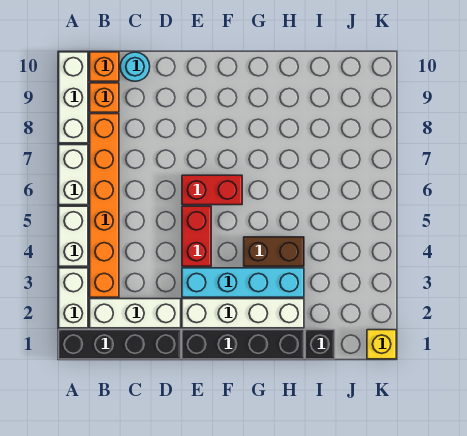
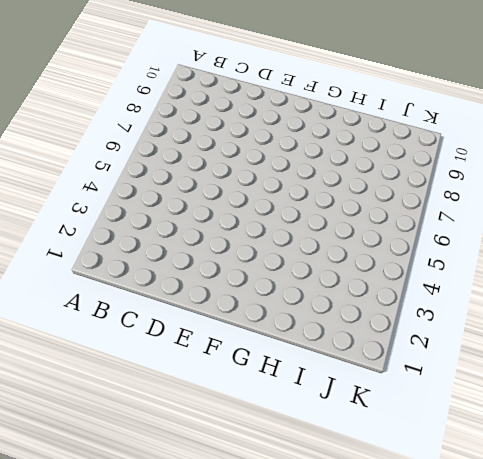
none -> black brick A1:D1 level 1
none -> white brick A2:A3 level 1
none -> white brick A4:A5 level 1

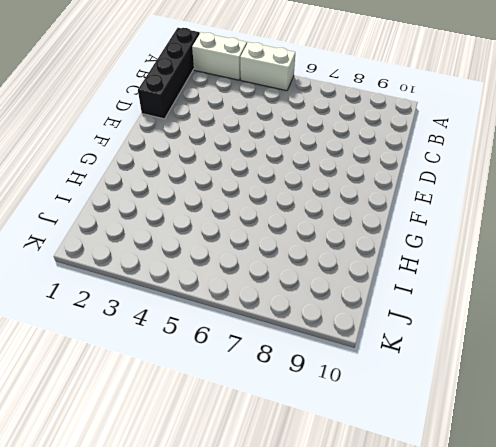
none -> white brick A6:A7 level 1
none -> white brick A8:A10 level 1
none -> white brick B2:D2 level 1

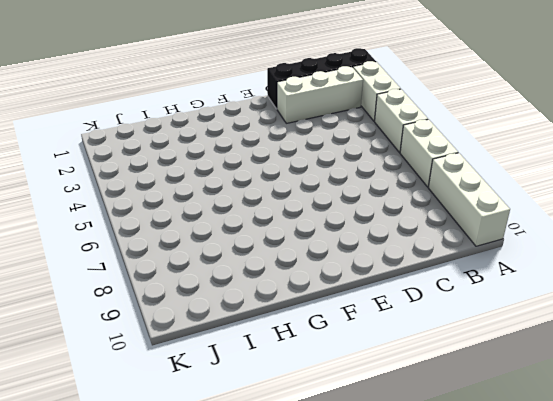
none -> orange brick B3:B8 level 1
none -> orange brick B9 level 1
none -> orange brick B10 level 1

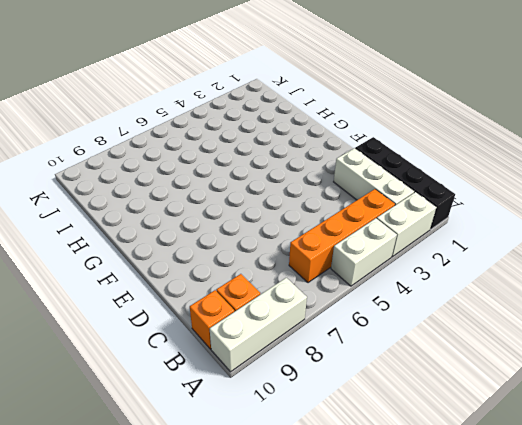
orange brick B3:B6 level 1 -> orange brick B3:B8 level 1
none -> white brick A6:A7 level 1
none -> cyan round brick C10 level 1
none -> black brick E1:H1 level 1

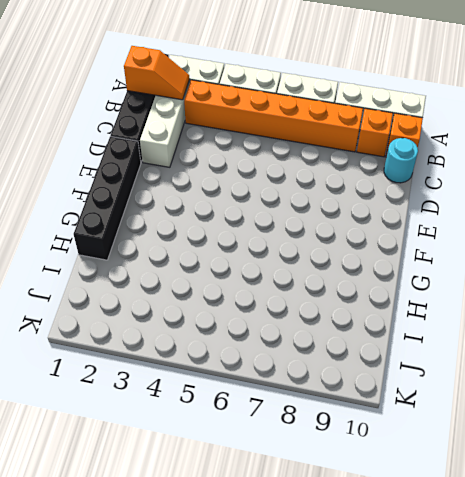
orange slope B1:B2 level 2 top 1 -> none
none -> white brick E2:H2 level 1
none -> cyan brick E3:H3 level 1
none -> red brick E4:E5 level 1

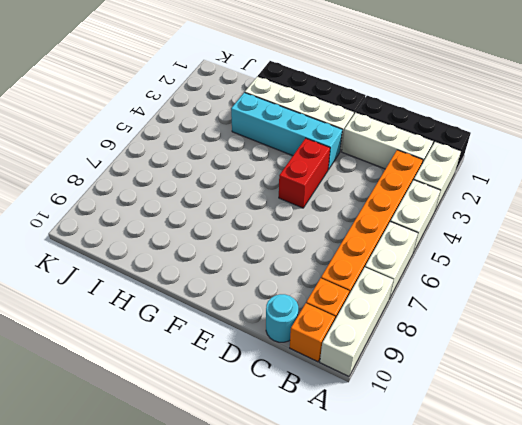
none -> red brick E6:F6 level 1
none -> brown brick G4:H4 level 1
none -> black brick I1 level 1

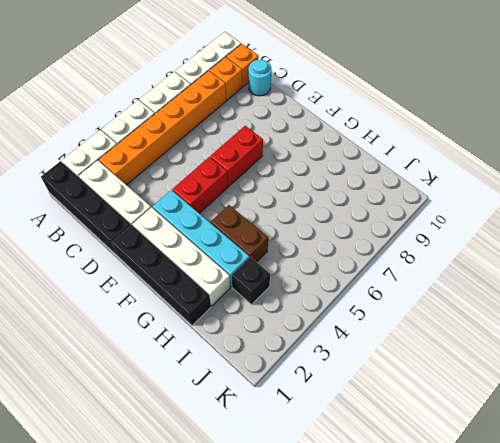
red brick E6:E7 level 1 -> red brick E6:F6 level 1
black brick I3 level 1 -> black brick I1 level 1
none -> yellow brick K1 level 1

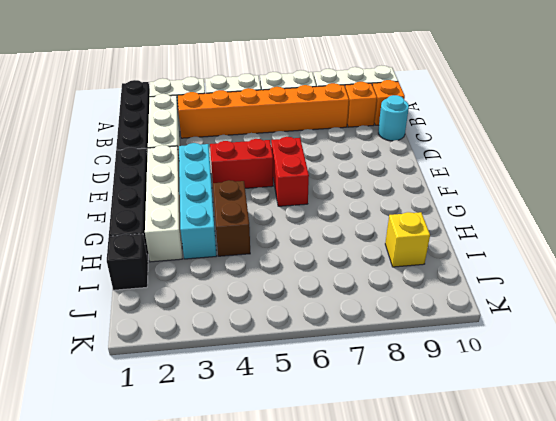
yellow brick I9 level 1 -> yellow brick K1 level 1

